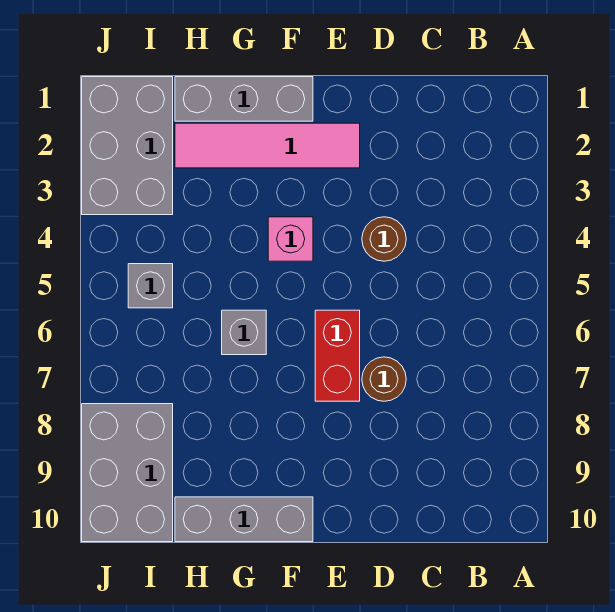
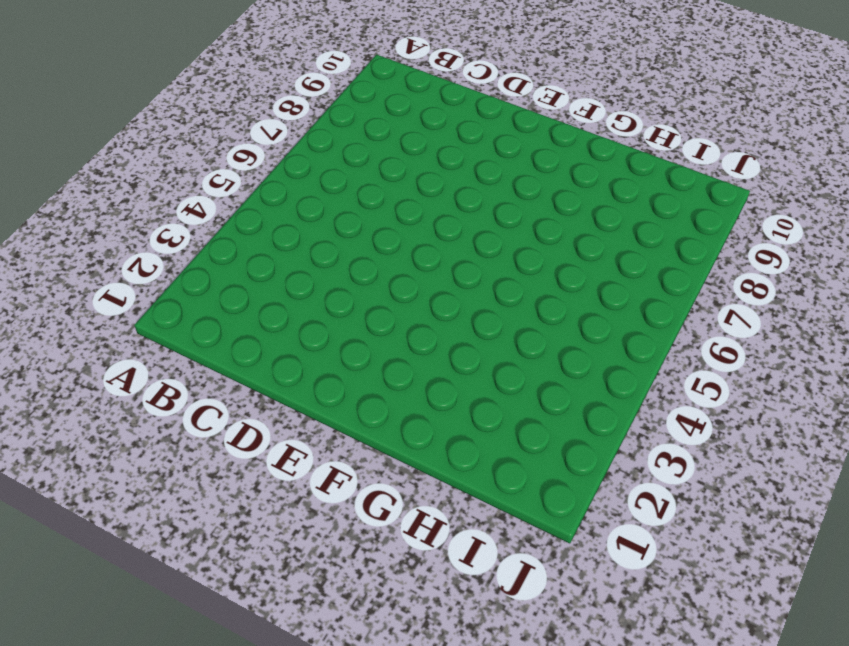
none -> brown round brick D4 level 1
none -> brown round brick D7 level 1

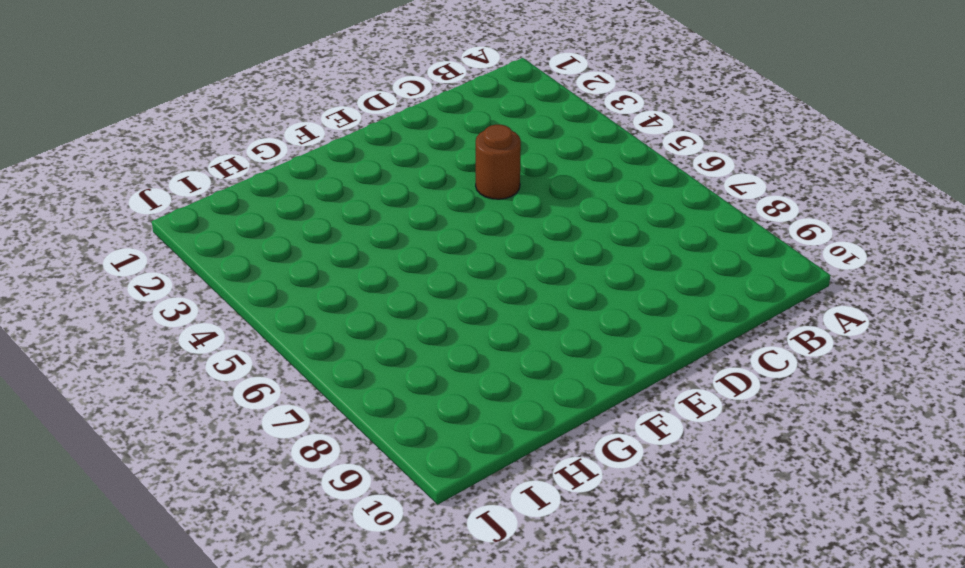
none -> brown round brick D7 level 1
none -> pink tile E2:H2 level 1

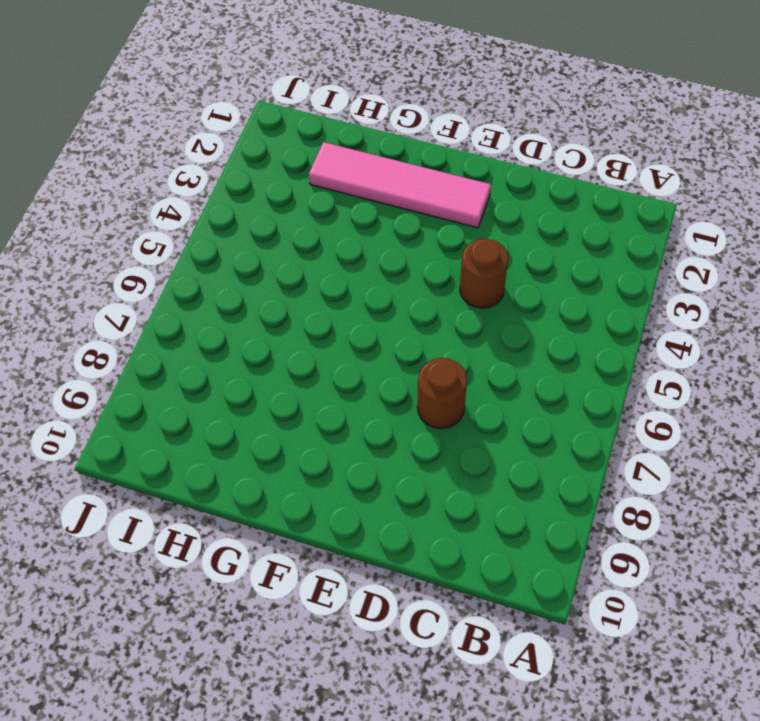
none -> red brick E6:E7 level 1
none -> grey brick F1:H1 level 1

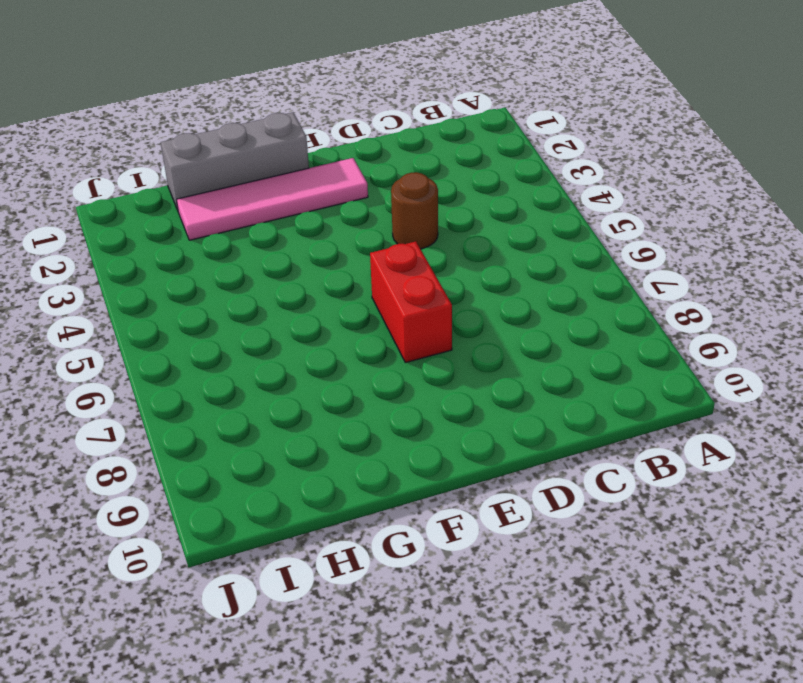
none -> brown round brick D7 level 1
none -> pink brick F4 level 1

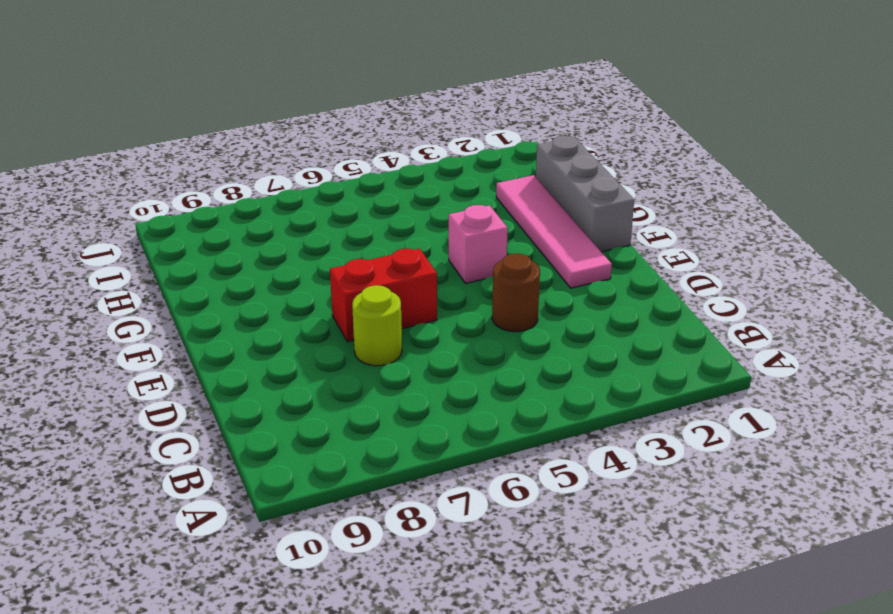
lime round brick D7 level 1 -> brown round brick D7 level 1
none -> grey brick F10:H10 level 1
none -> grey brick G6 level 1

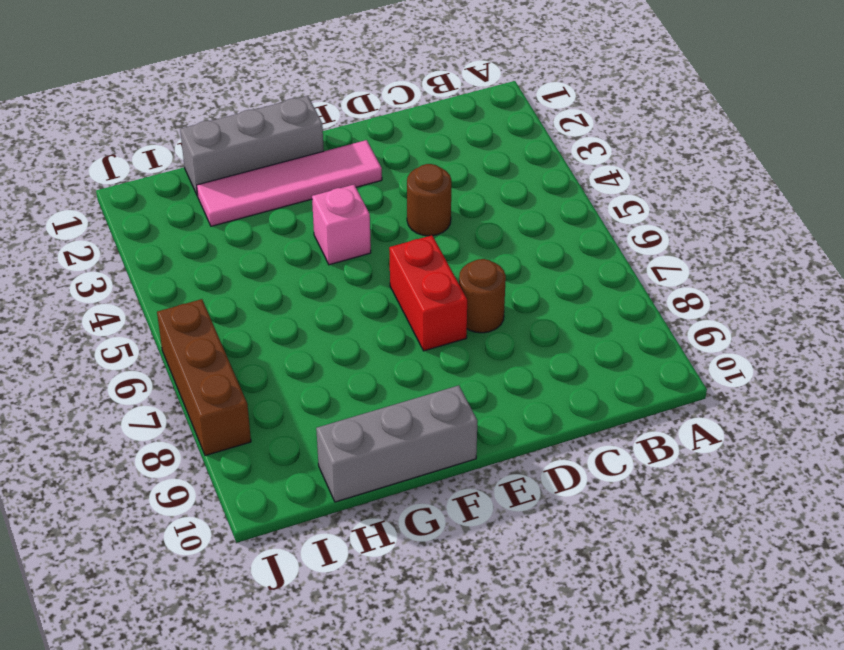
brown brick J6:J8 level 1 -> grey brick I8:J10 level 1
none -> grey brick G6 level 1
none -> grey brick I1:J3 level 1

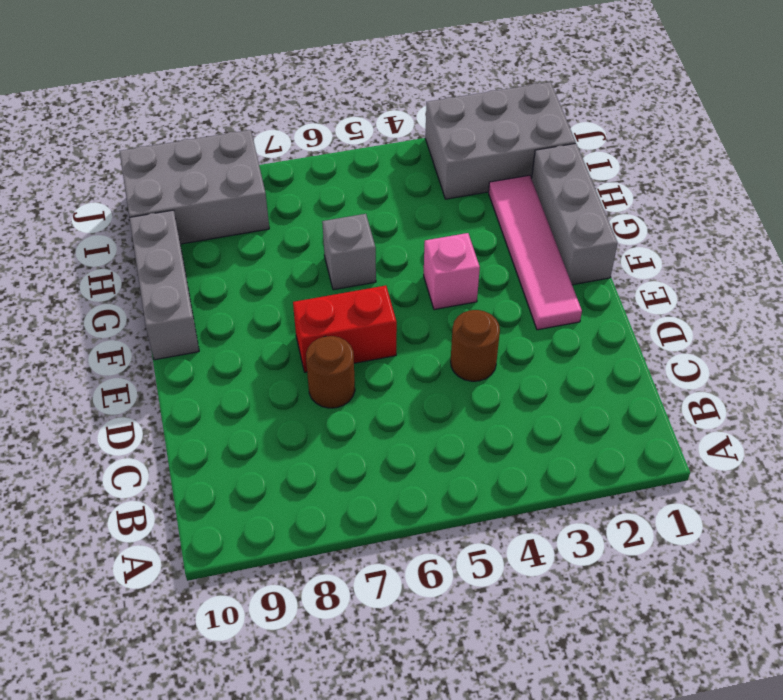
none -> grey brick I5 level 1

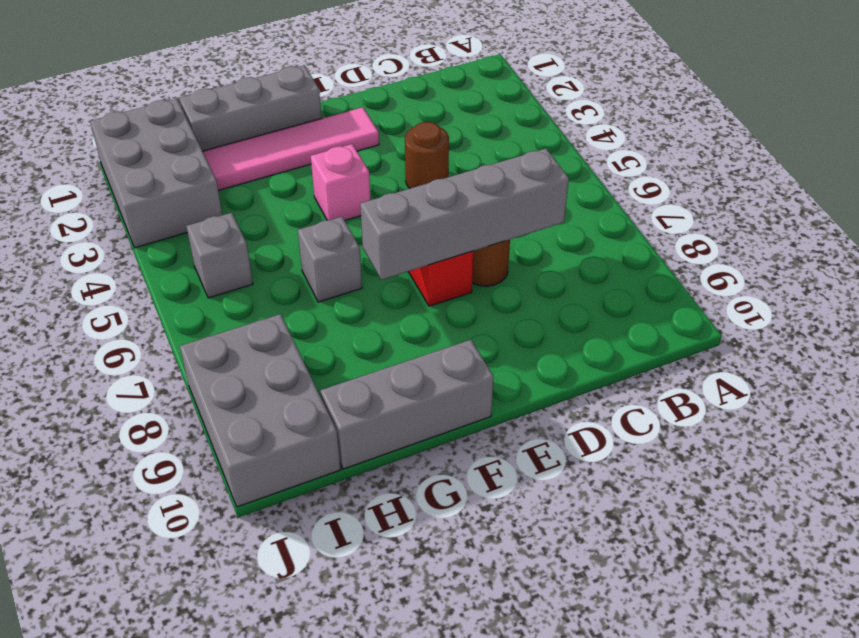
grey brick C7:F7 level 2 -> none

